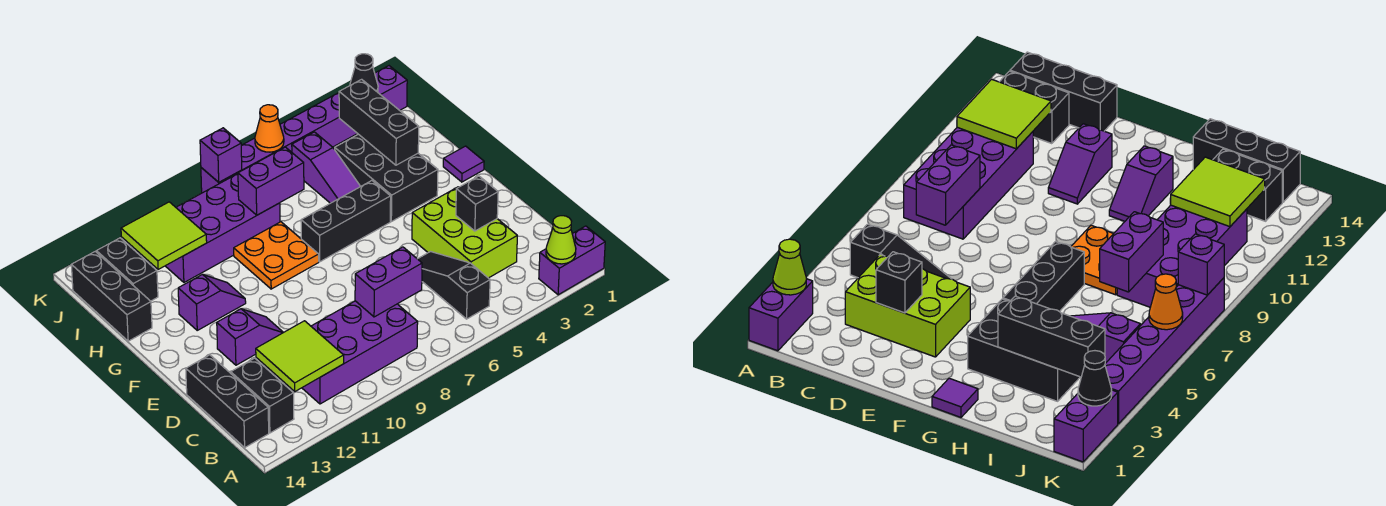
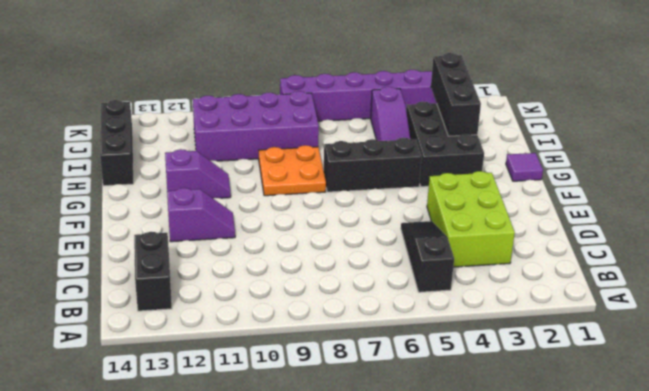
none -> purple brick A1:A2 level 1
none -> purple brick B8:C11 level 1
none -> black brick B14:D14 level 1

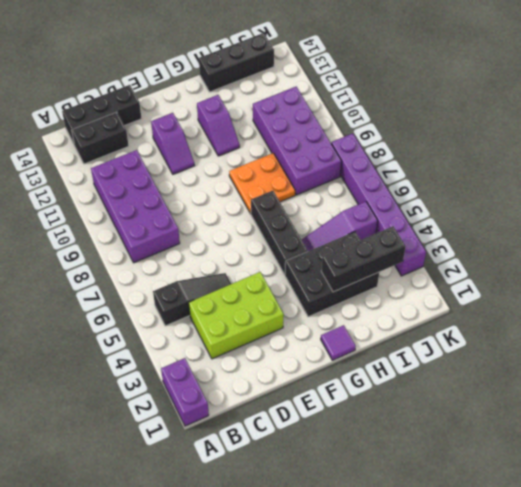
none -> black brick I13:J13 level 1
none -> purple brick K1:K2 level 1
none -> lime cone A2 level 2

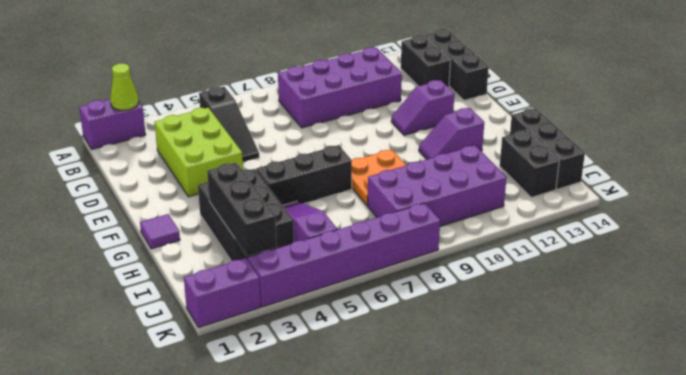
none -> lime tile B11:C12 level 2
none -> purple brick C7:C8 level 2
none -> black brick D3 level 2

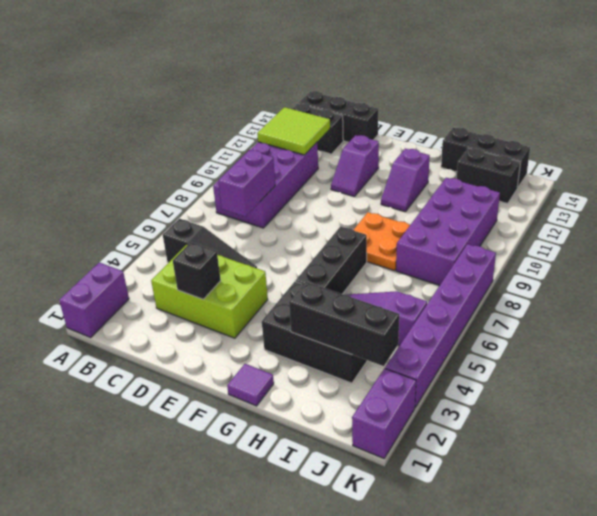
none -> lime cone A2 level 2
none -> purple brick I7:I8 level 2
none -> lime tile I11:J12 level 2

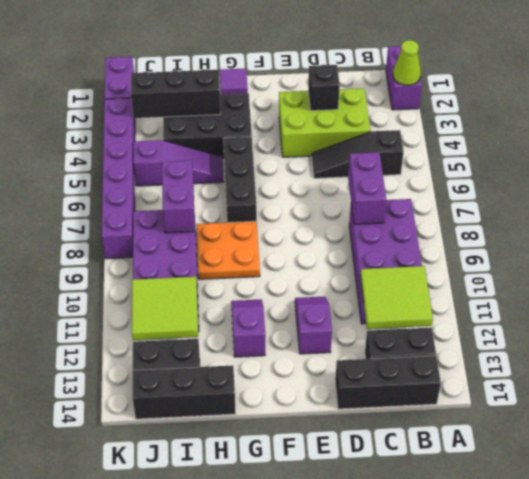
none -> black cone K2 level 2
none -> orange cone K6 level 2
none -> purple brick K8 level 2

